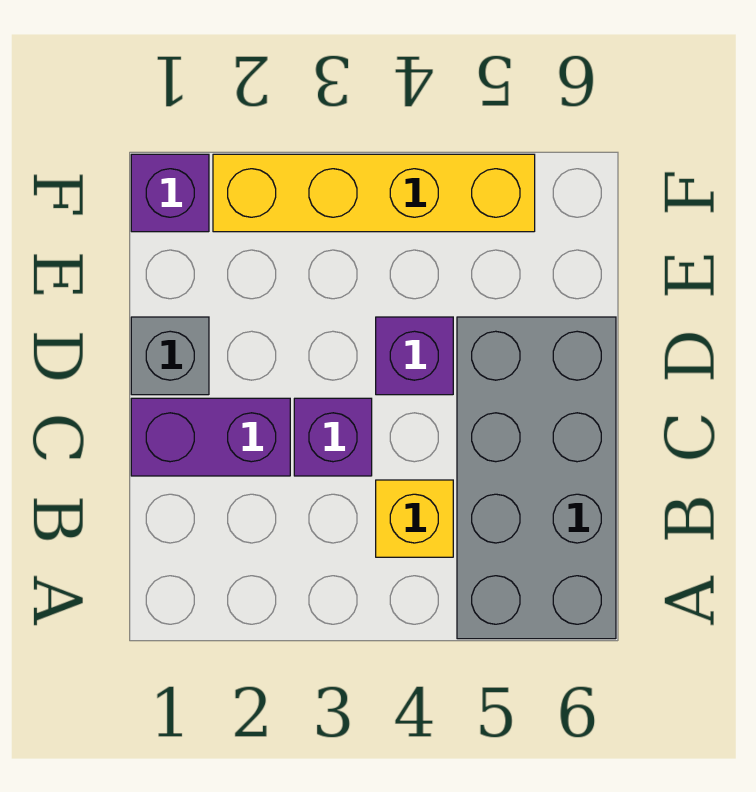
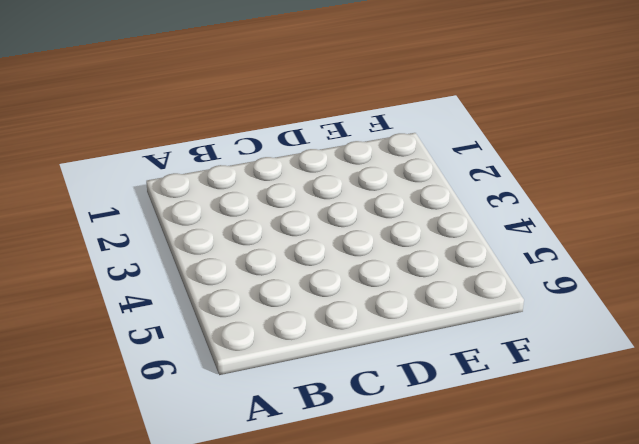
none -> grey brick A5:D6 level 1
none -> yellow brick B4 level 1

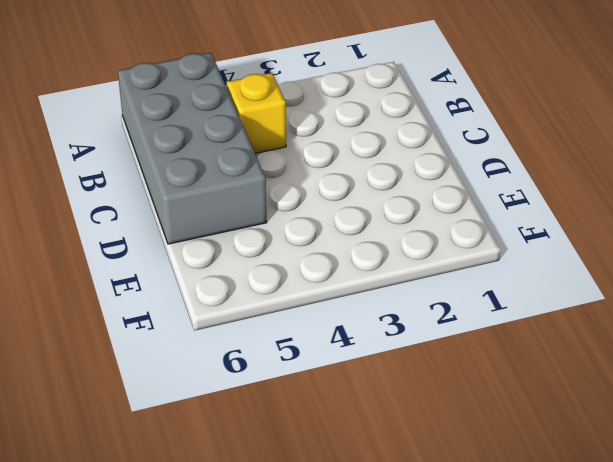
none -> purple brick C1:C2 level 1
none -> purple brick C3 level 1

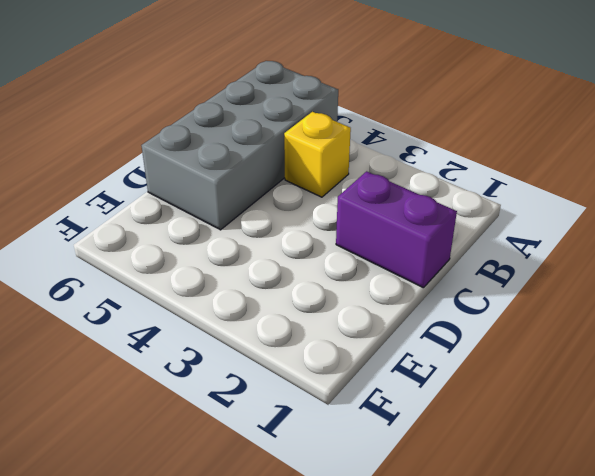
none -> purple brick C3 level 1
none -> grey brick D1 level 1

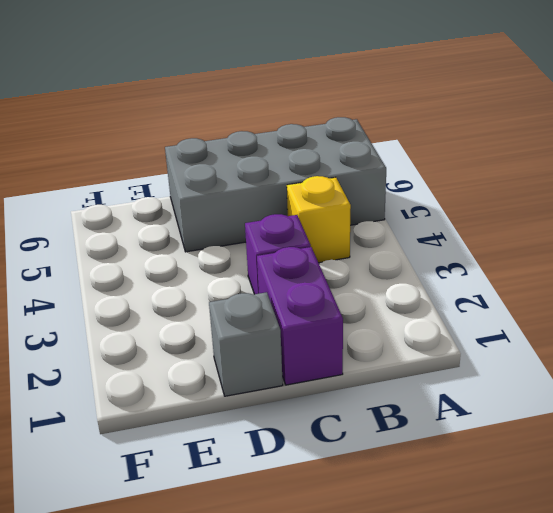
none -> purple brick D4 level 1
none -> purple brick F1 level 1

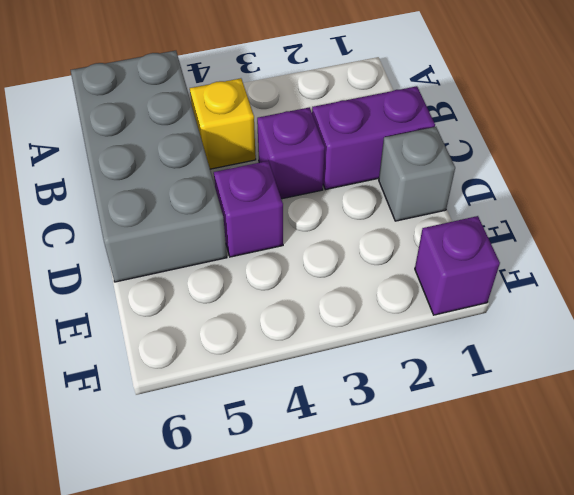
none -> yellow brick F2:F5 level 1

